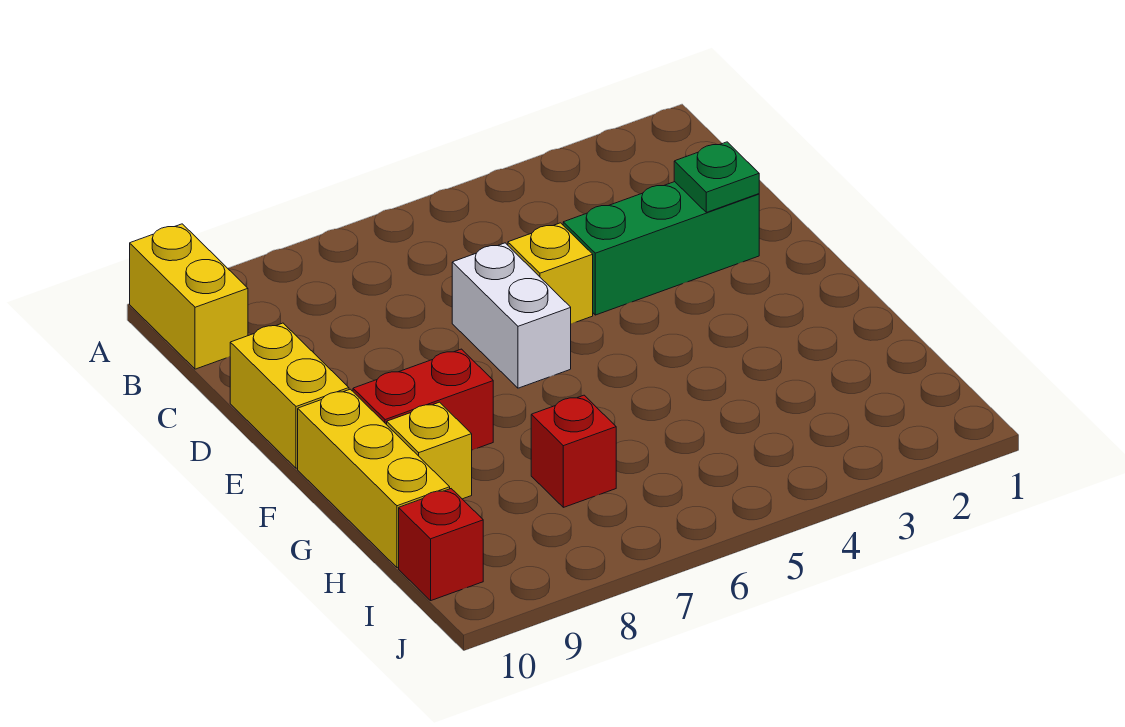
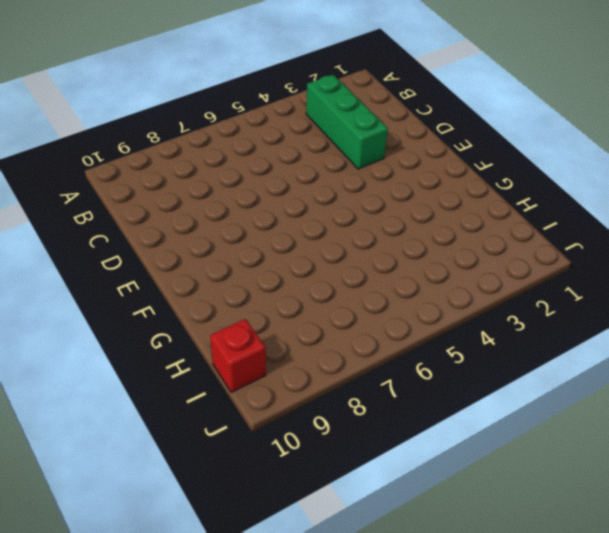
green brick B3:D3 level 1 -> green brick D2:D4 level 1
none -> yellow brick A10:B10 level 1
none -> yellow brick D5 level 1

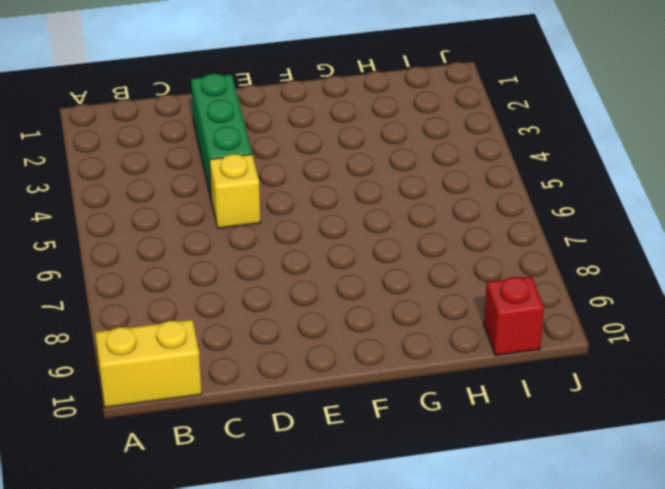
none -> white brick D6:E6 level 1
none -> yellow brick D10:E10 level 1

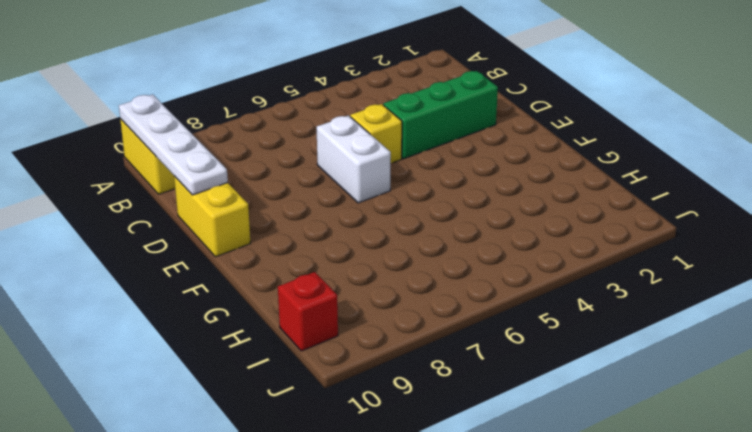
white plate A10:D10 level 2 -> none
none -> red brick F8:F9 level 1
none -> yellow brick F10:H10 level 1

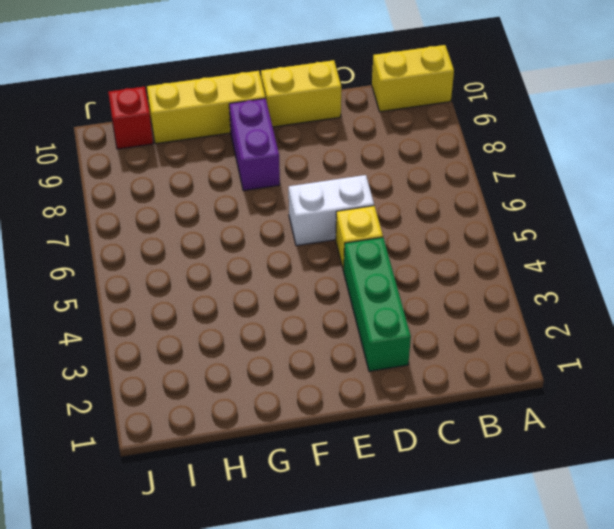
purple brick F8:F9 level 1 -> red brick F8:F9 level 1
none -> yellow brick G9 level 1
none -> red brick H7 level 1

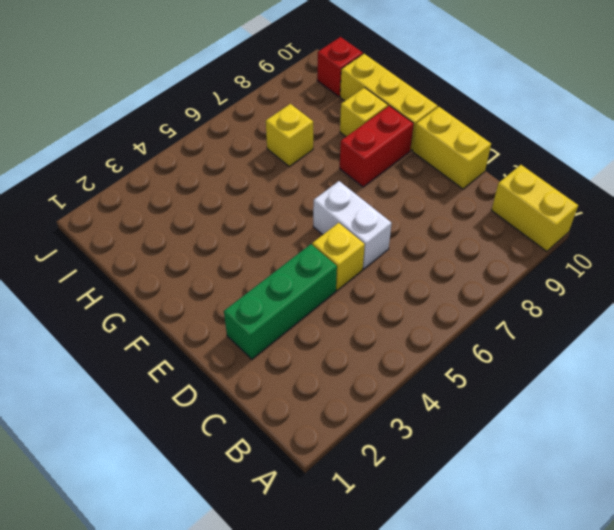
yellow brick H7 level 1 -> red brick H7 level 1
none -> green plate D2 level 2

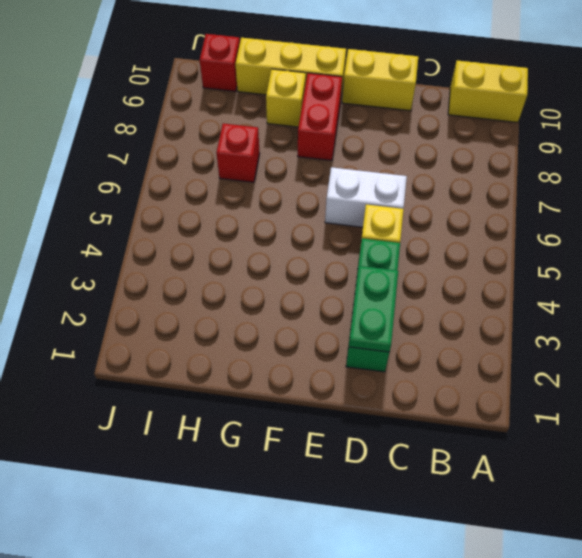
green plate D2:D3 level 2 -> green plate D2 level 2

